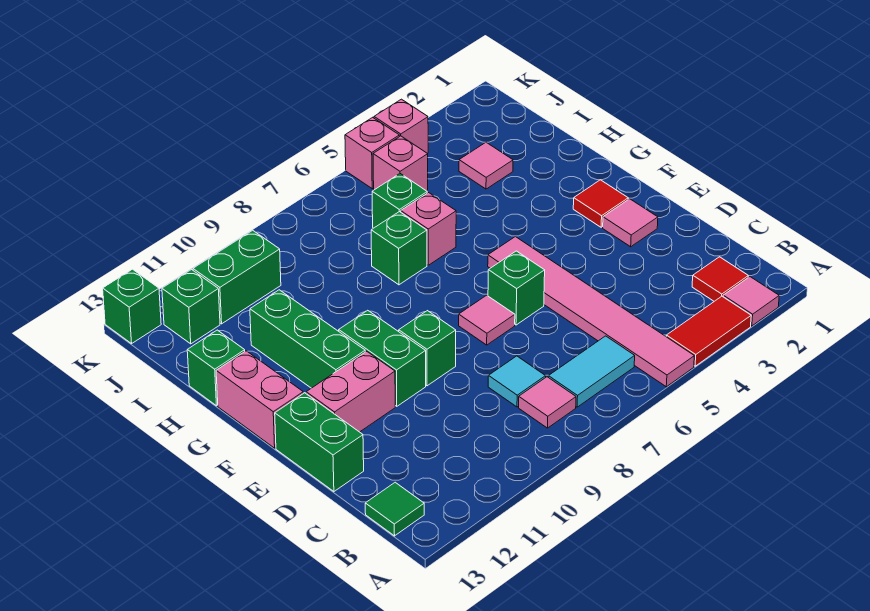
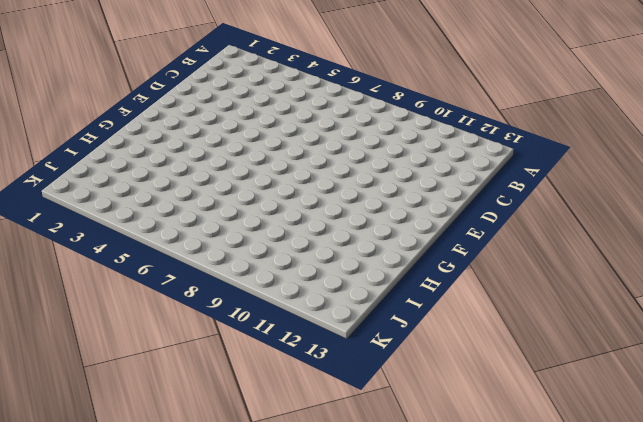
none -> pink tile A2 level 1
none -> red tile A3:A4 level 1
none -> pink tile A5:F5 level 1

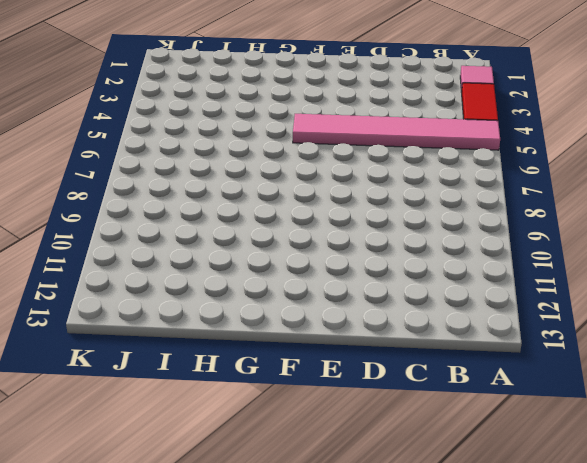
none -> red tile B2 level 1
none -> cyan tile B6:B7 level 1
none -> pink tile B8 level 1

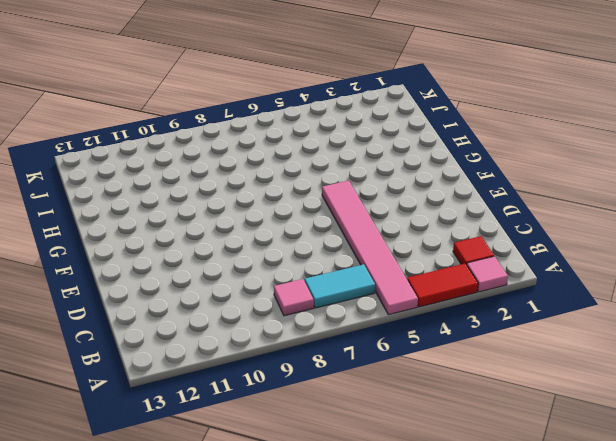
none -> green tile B13 level 1
none -> cyan tile C8 level 1
none -> green brick D13:E13 level 1

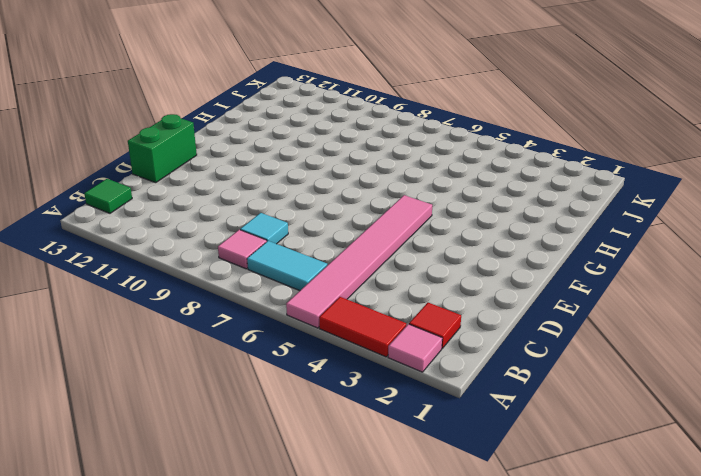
none -> pink tile E2 level 1
none -> green brick E6 level 1
none -> pink tile E7 level 1

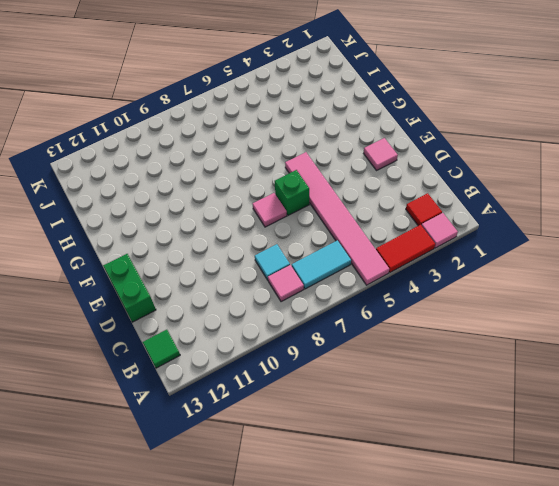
none -> green brick E9 level 1
none -> green brick E10:F10 level 1
none -> pink brick E11:E12 level 1

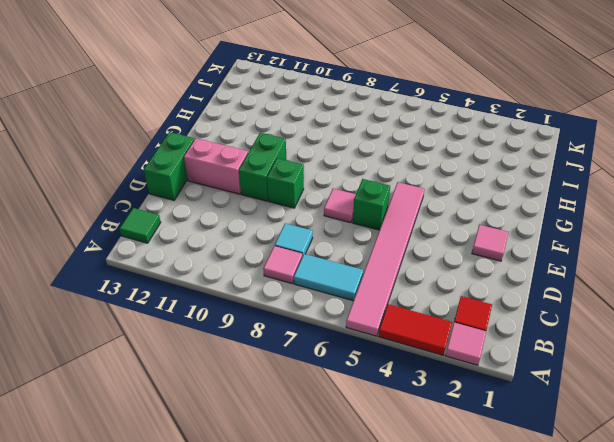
none -> red tile F2 level 1
none -> green brick F11:H11 level 1
none -> pink brick F13:G13 level 1

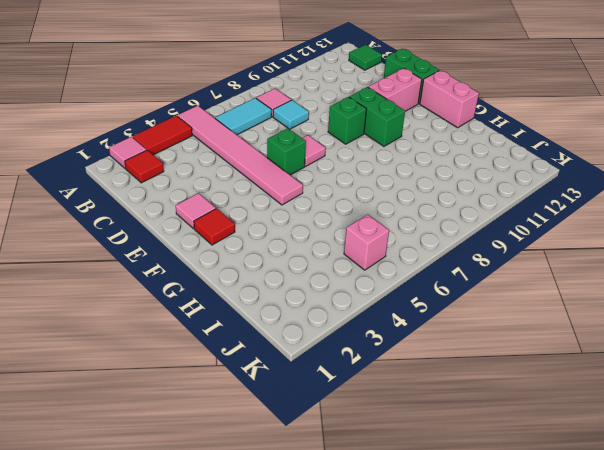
none -> green brick F11:H11 level 1
none -> pink brick H6 level 1
none -> green brick H7 level 1

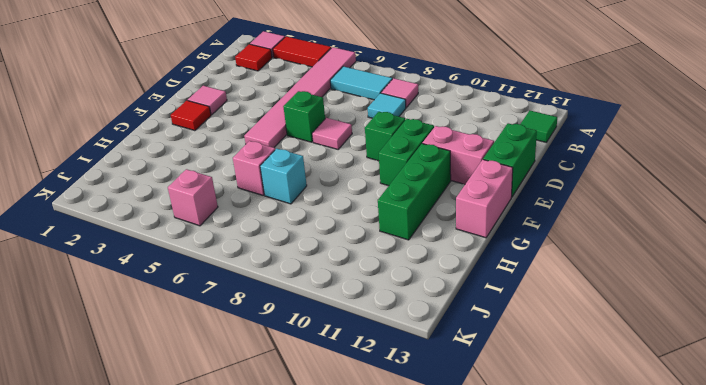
cyan brick H7 level 1 -> green brick H7 level 1
none -> green brick H13 level 1
none -> pink tile I3 level 1
none -> green brick I6 level 1

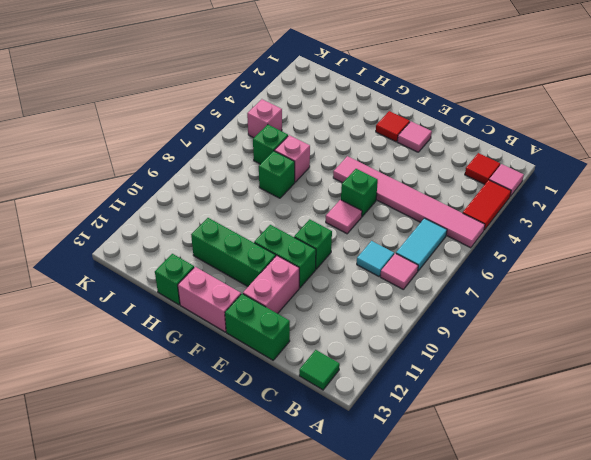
none -> pink tile I3 level 1
none -> green brick J10:J11 level 1
none -> green brick J12 level 1

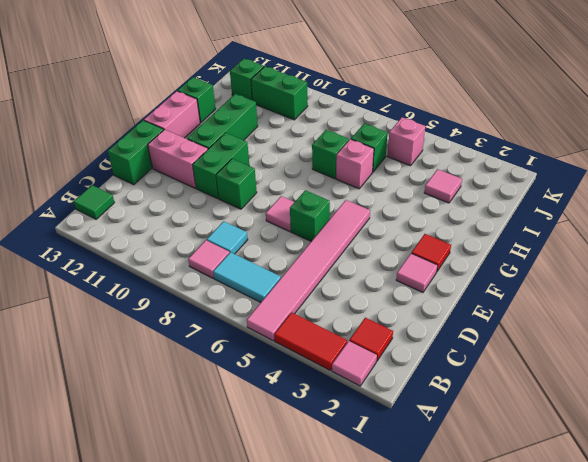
none -> pink brick K4 level 1
none -> pink brick K5 level 1
none -> green brick K13 level 1

